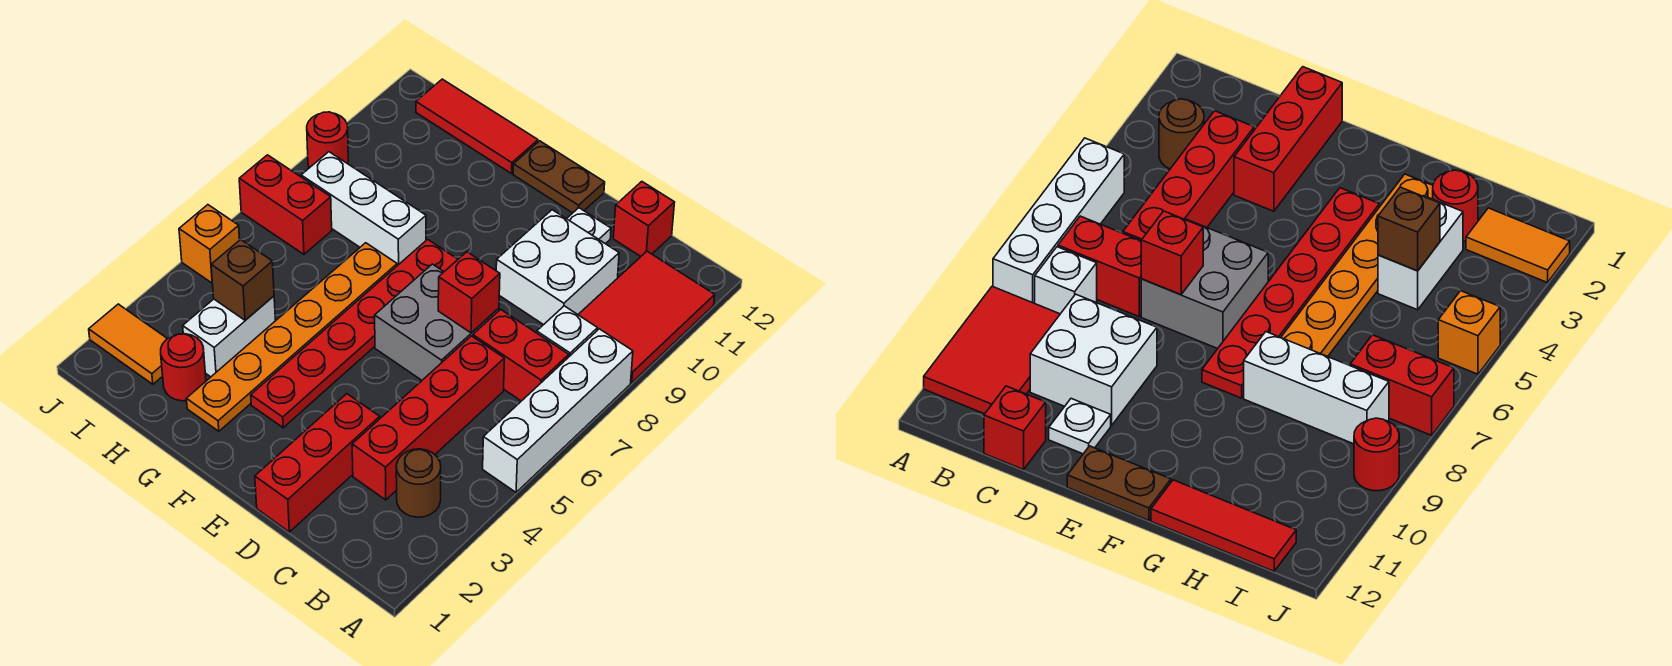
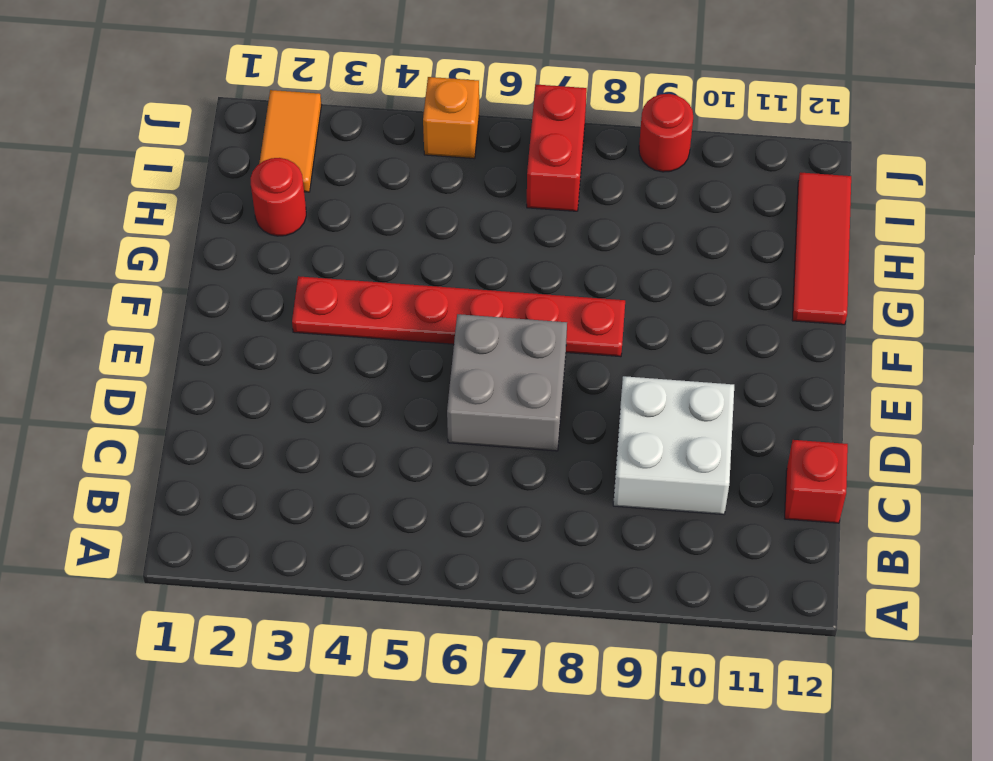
none -> white brick A5:A8 level 1
none -> red tile A9:B11 level 1
none -> brown round brick B3 level 1

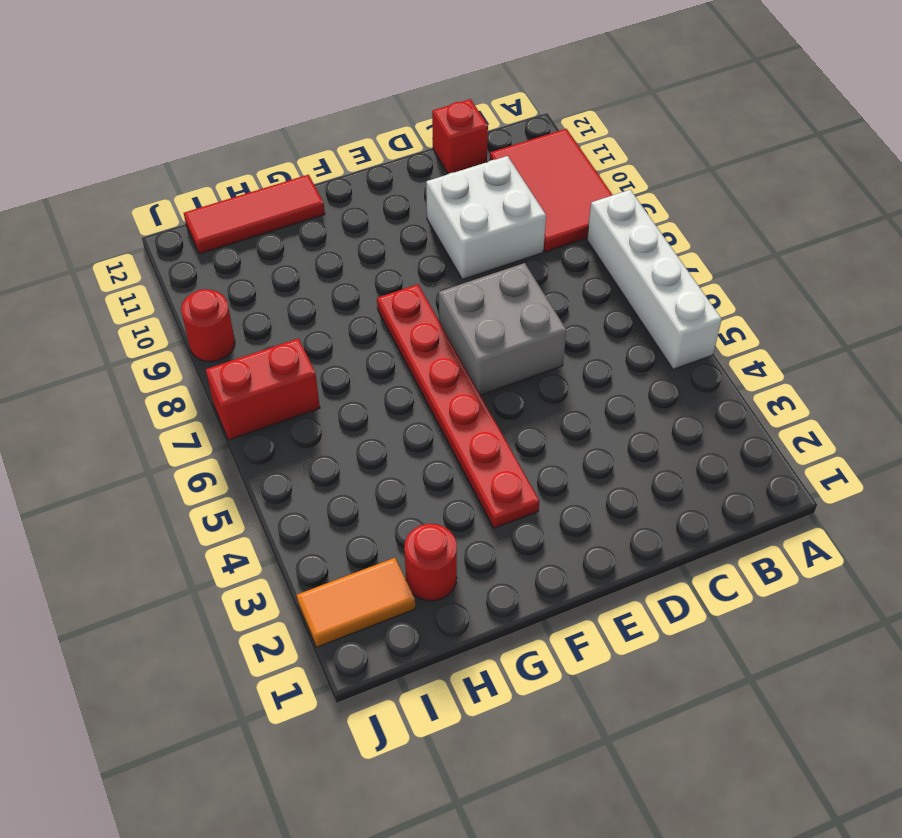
none -> brown round brick B3 level 1
none -> red brick B7:C7 level 1
none -> white brick B8 level 1

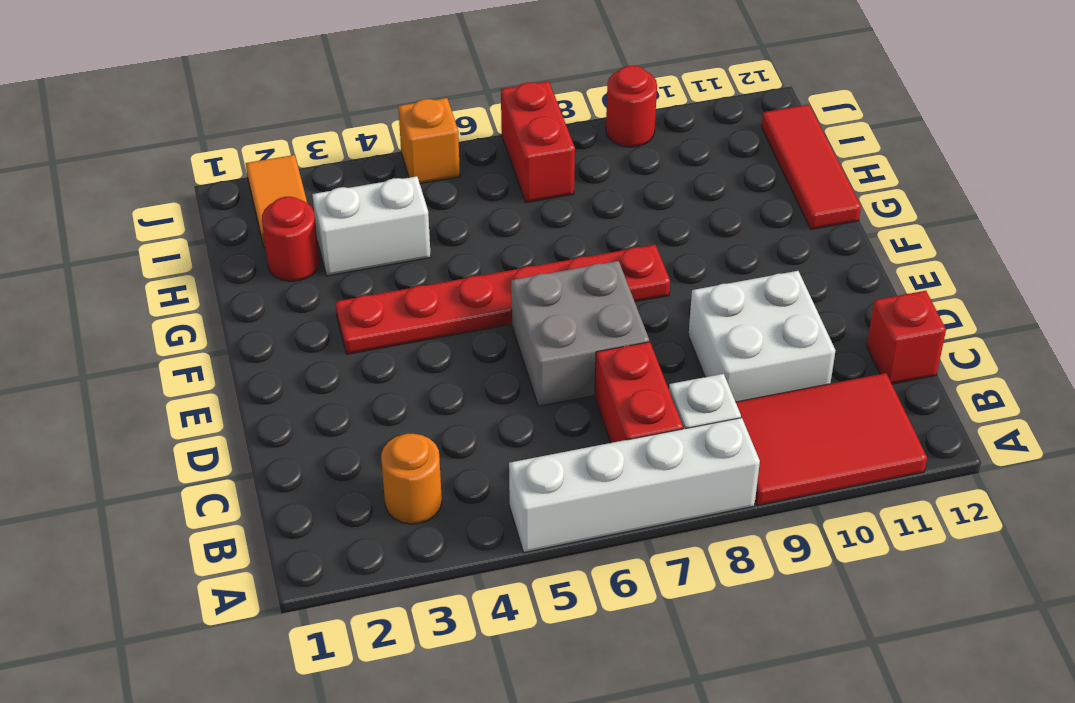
orange round brick B3 level 1 -> brown round brick B3 level 1
none -> red brick C3:C6 level 1
none -> red brick D1:D3 level 1
none -> white plate D11 level 1

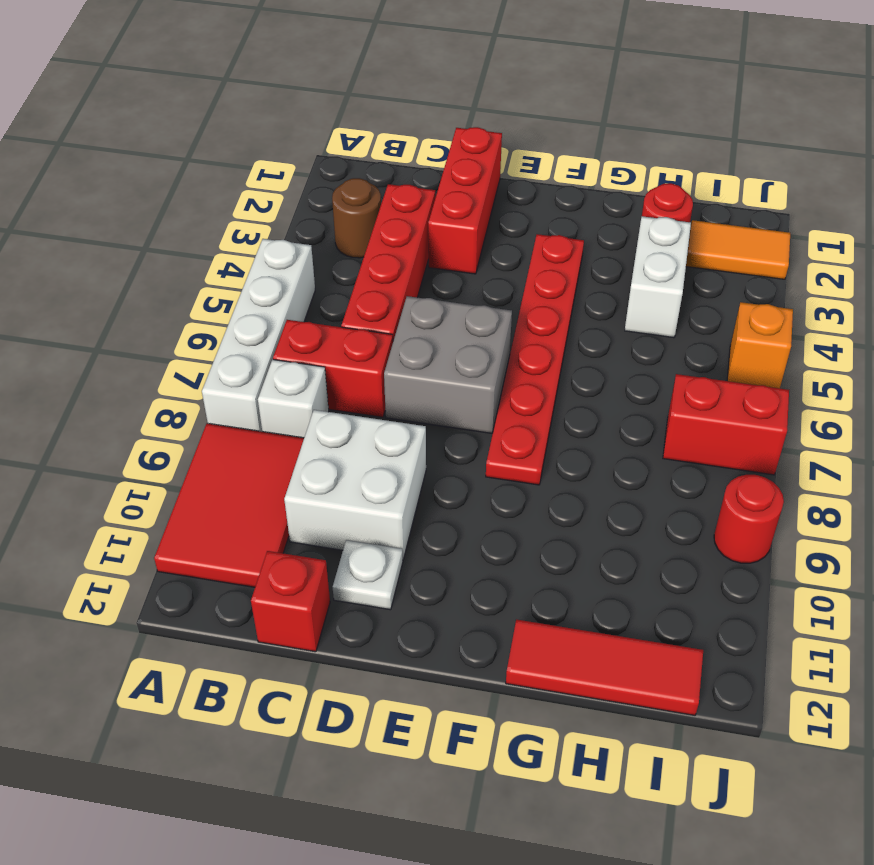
none -> brown plate E12:F12 level 1
none -> orange plate G2:G7 level 1
none -> white brick G8:I8 level 1

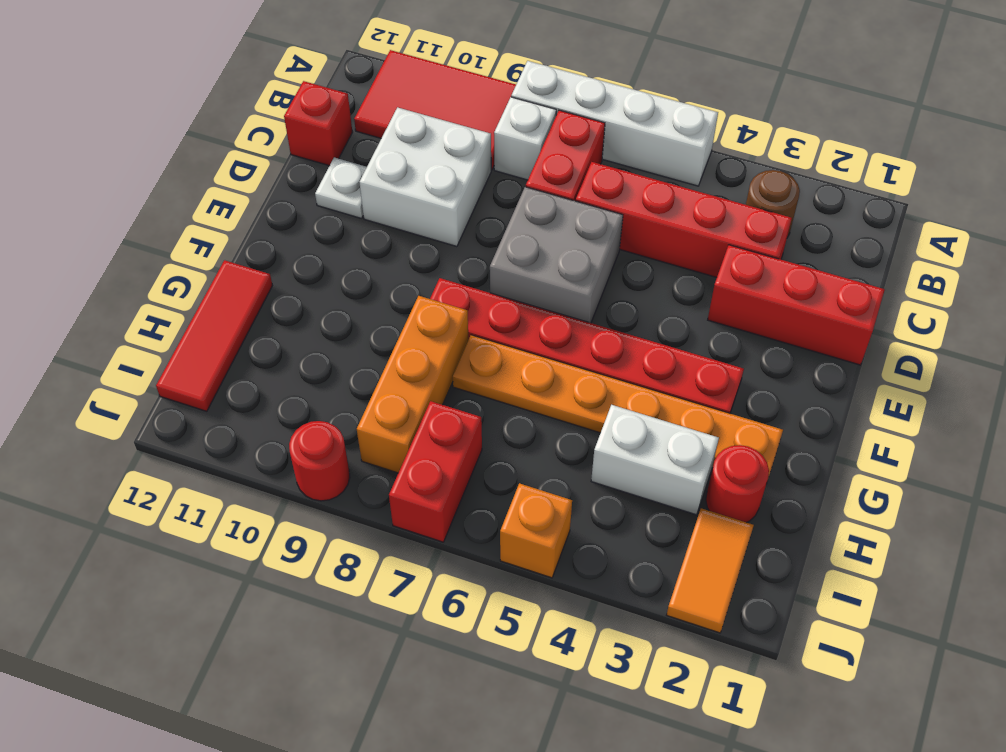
orange brick G8:I8 level 1 -> white brick G8:I8 level 1
none -> brown plate E12:F12 level 1
none -> red brick D7 level 2
none -> brown brick H4 level 2

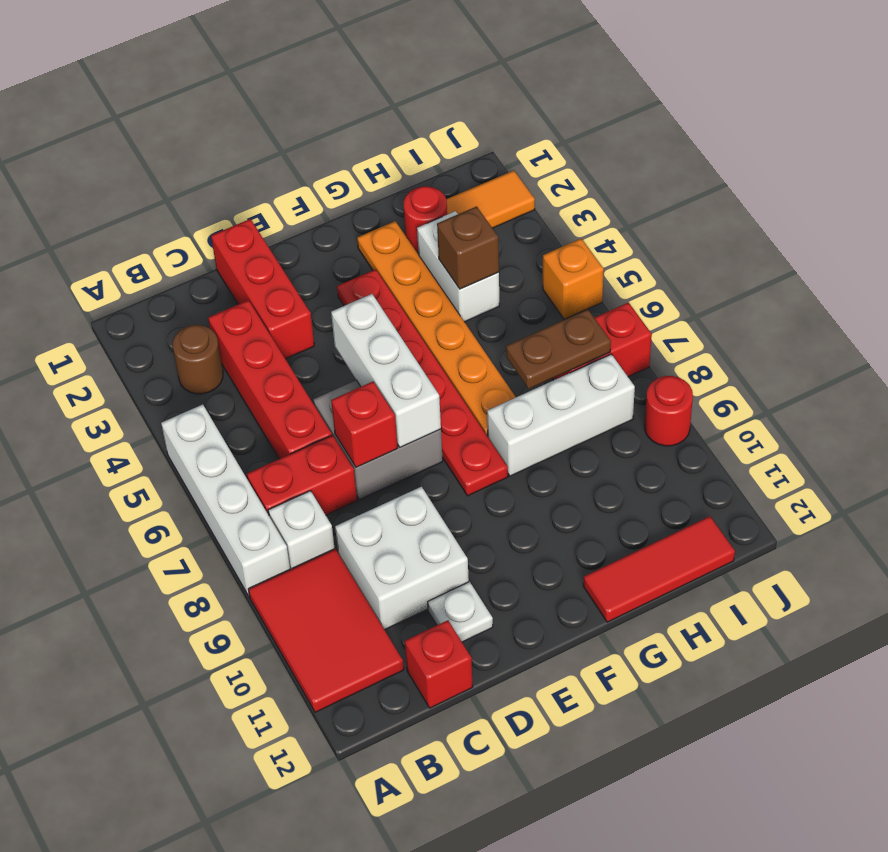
white brick E5:E7 level 2 -> none
brown plate H7:I7 level 2 -> brown plate E12:F12 level 1

